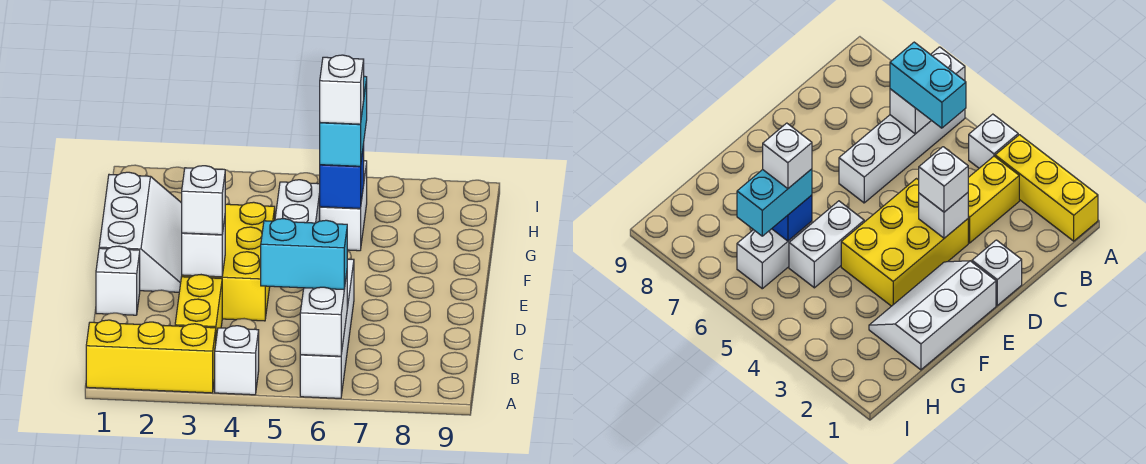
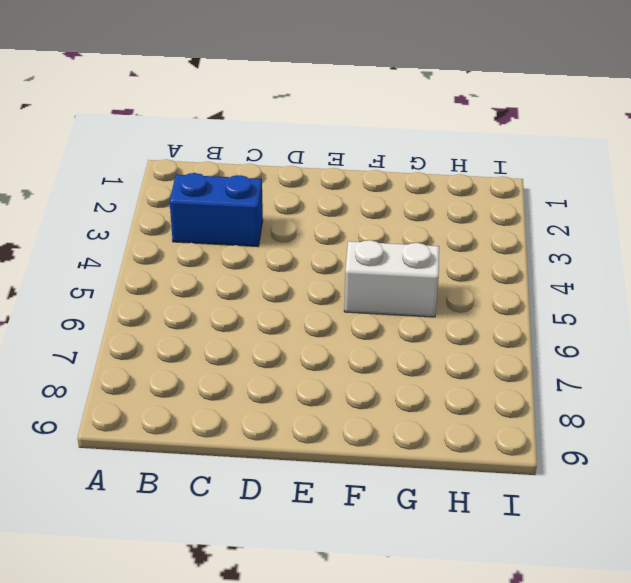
blue brick B3:C3 level 1 -> yellow brick B3:C3 level 1
none -> yellow brick A1:A3 level 1
none -> white brick A4 level 1
none -> white brick A6:D6 level 1

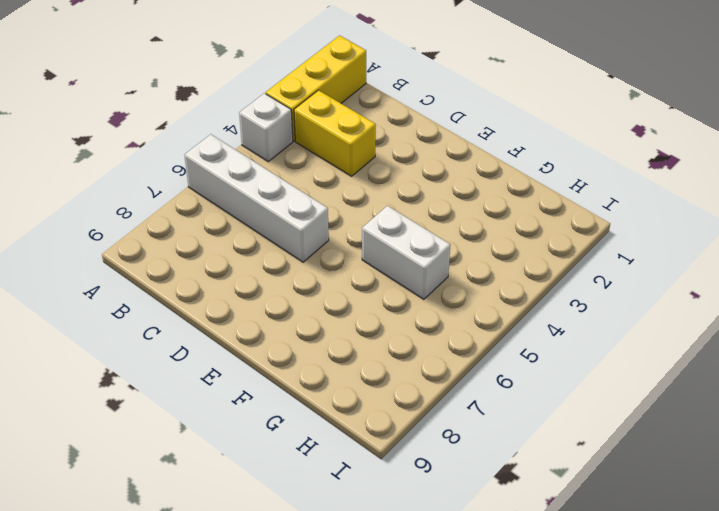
none -> white brick D1 level 1
none -> yellow brick D3:F4 level 1
none -> white slope E1:G2 level 1 top 1

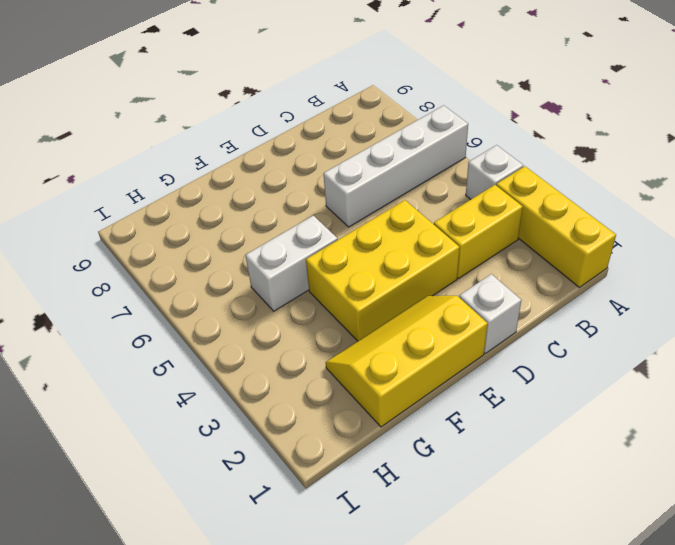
yellow slope E1:G2 level 1 top 1 -> white slope E1:G2 level 1 top 1
none -> white brick G6:H6 level 1
none -> white brick A6:B6 level 2
none -> white brick D3 level 2

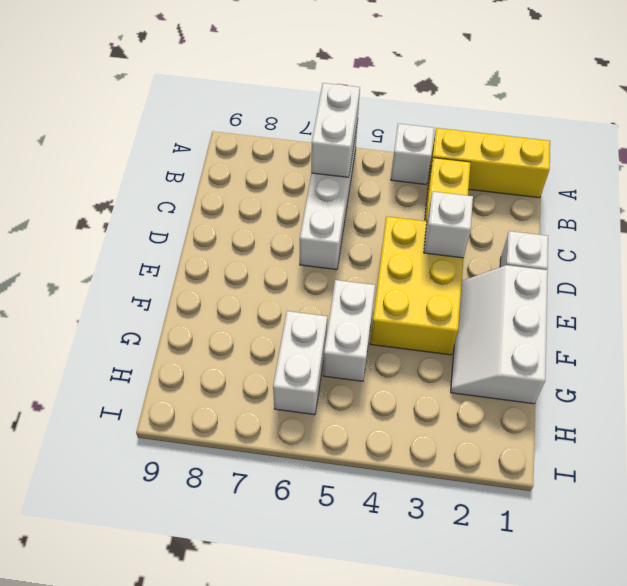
none -> blue brick G6 level 2
none -> cyan brick B5:B6 level 3
none -> white brick D3 level 3

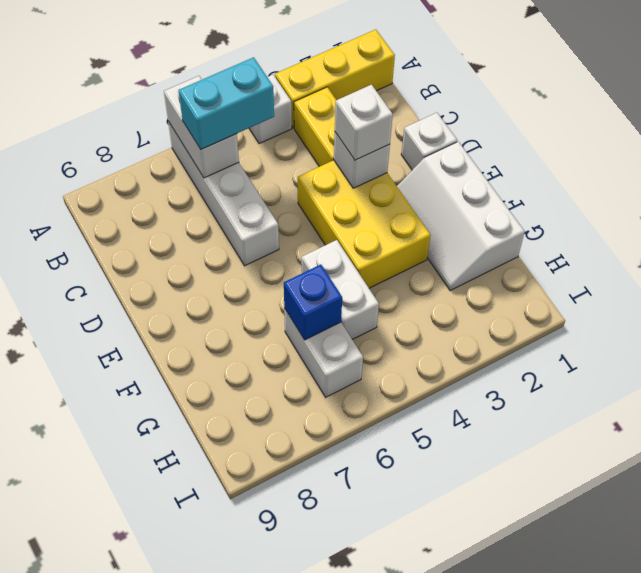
none -> cyan brick G6:H6 level 3
none -> white brick G6 level 4

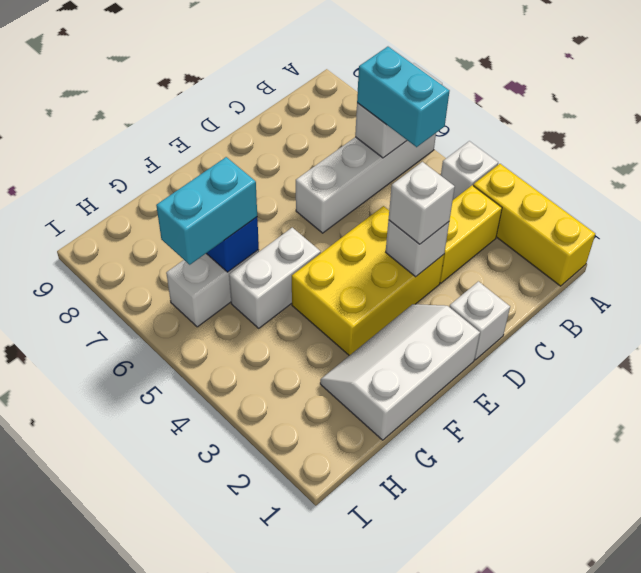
none -> white brick G6 level 4

